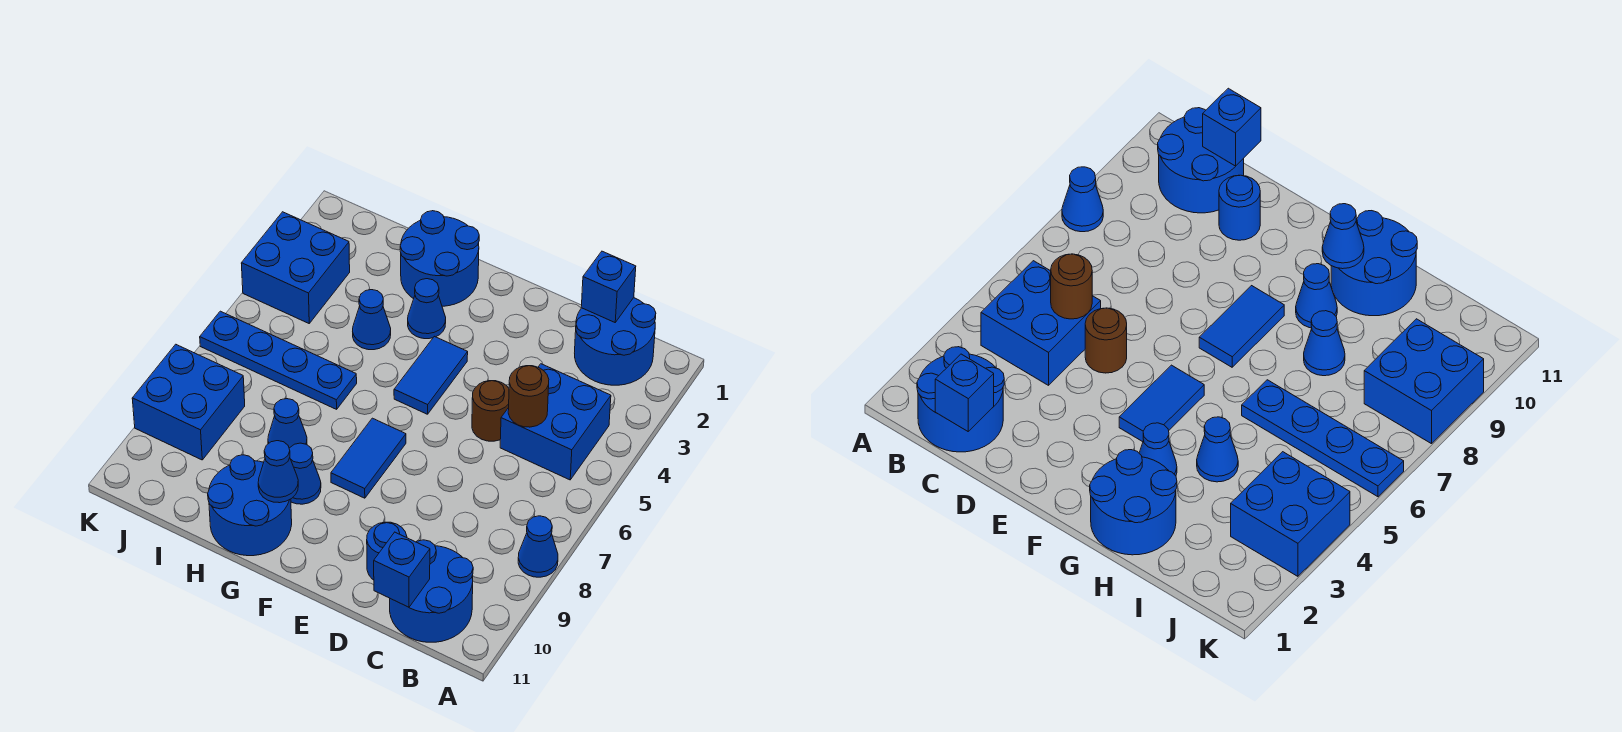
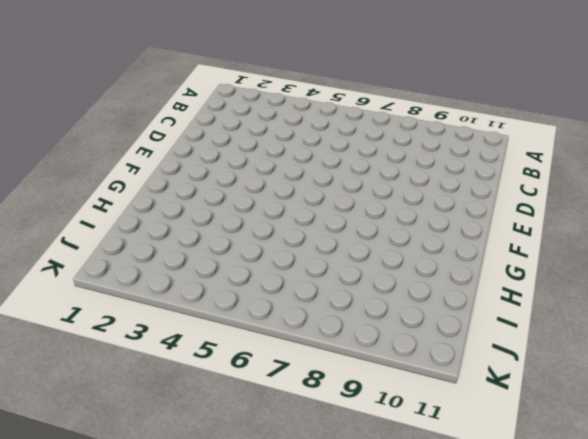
none -> blue cone A8 level 1
none -> blue round brick B1:C2 level 1
none -> blue brick B4:C5 level 1

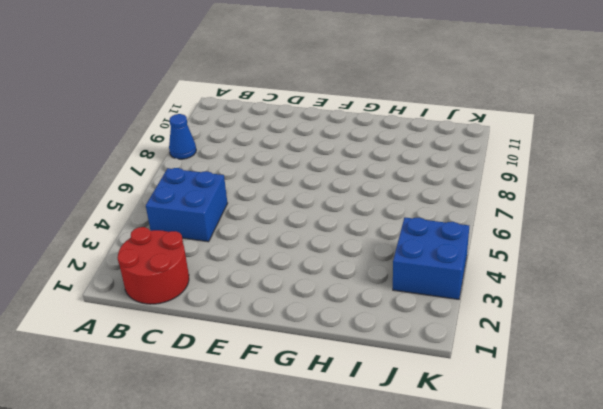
red round brick B1:C2 level 1 -> blue round brick B1:C2 level 1
none -> blue round brick B10:C11 level 1
none -> brown round brick D5 level 1
none -> blue round brick D10 level 1

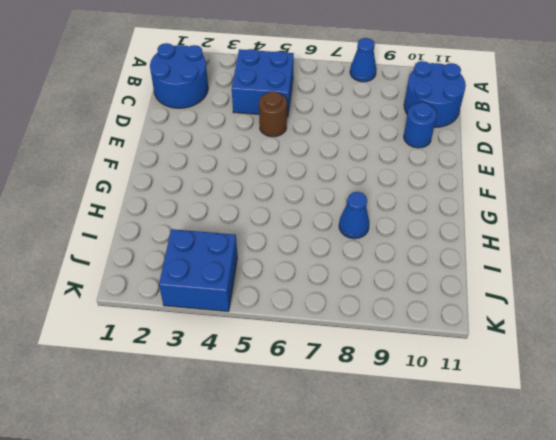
none -> blue tile F4:F5 level 1
none -> blue tile F7:F8 level 1
none -> blue round brick G1:H2 level 1

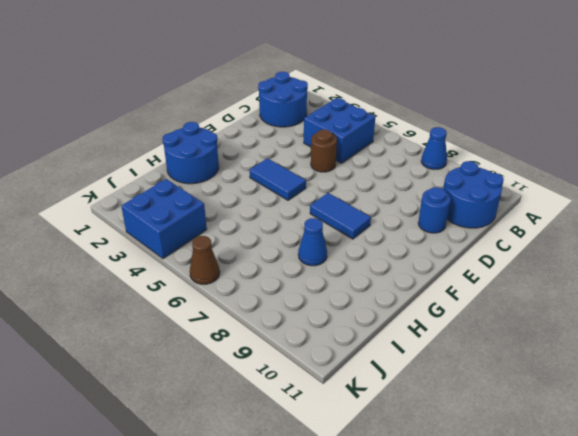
brown cone K6 level 1 -> blue plate H6:K6 level 1
none -> blue cone G3 level 1
none -> blue cone G9 level 1
none -> blue round brick G10:H11 level 1

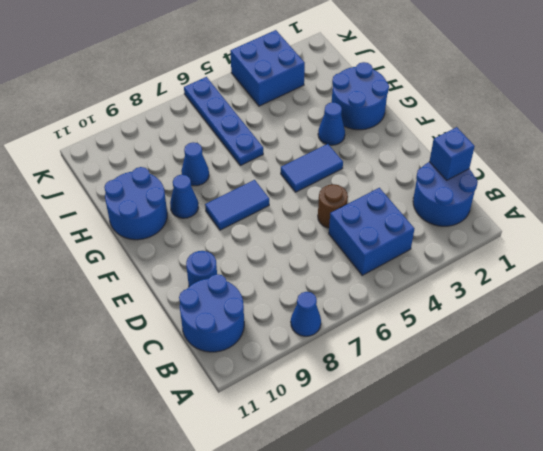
none -> blue cone H4 level 1
none -> blue brick J8:K9 level 1
none -> brown round brick C5 level 2

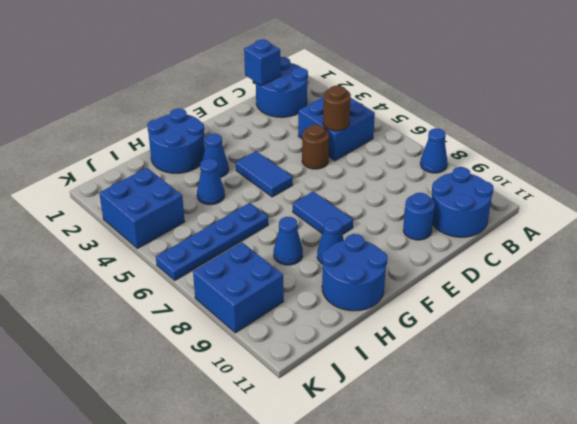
none -> blue brick C11 level 2
none -> blue cone G10 level 2

